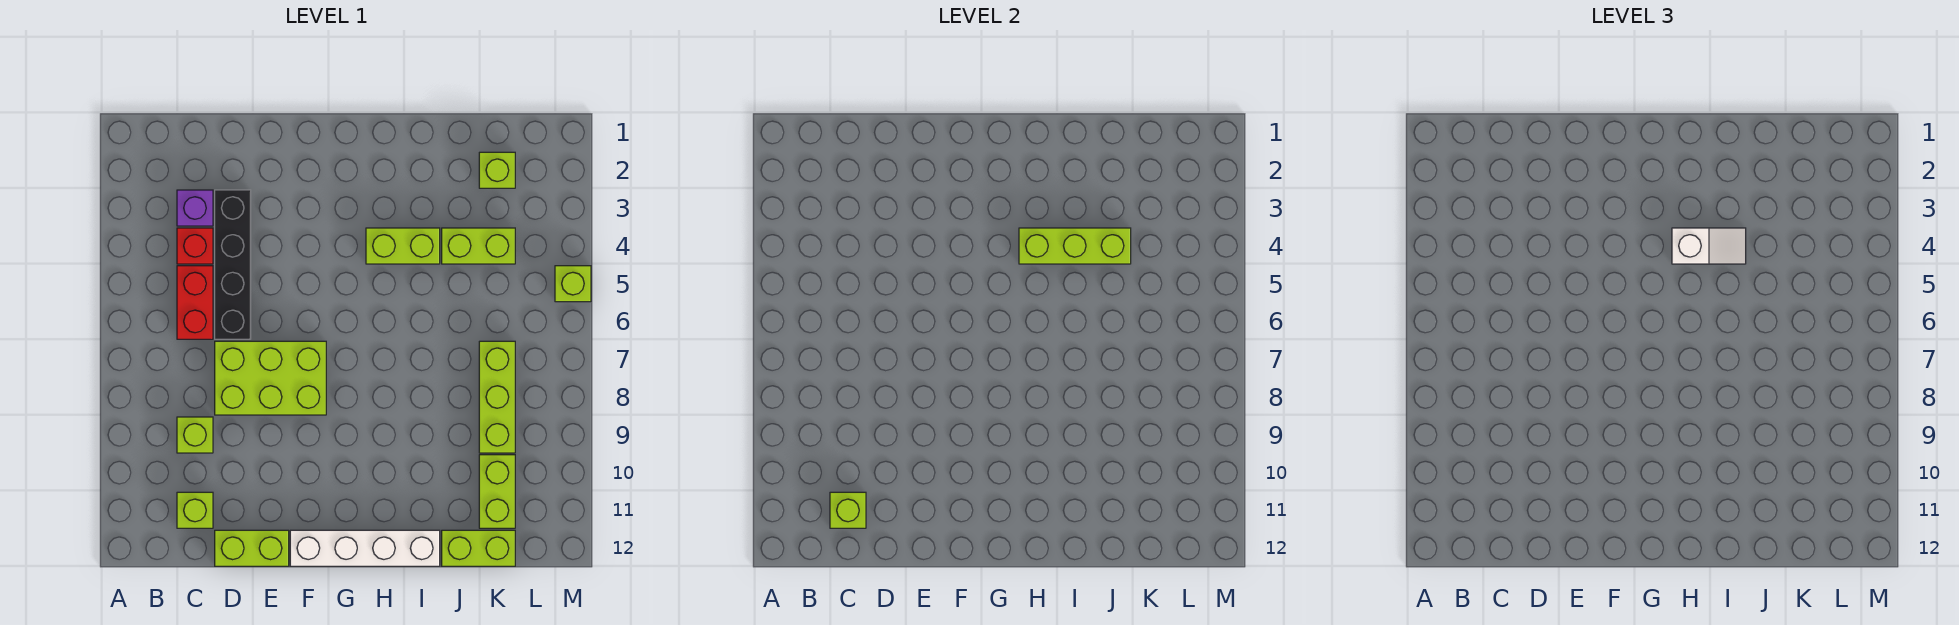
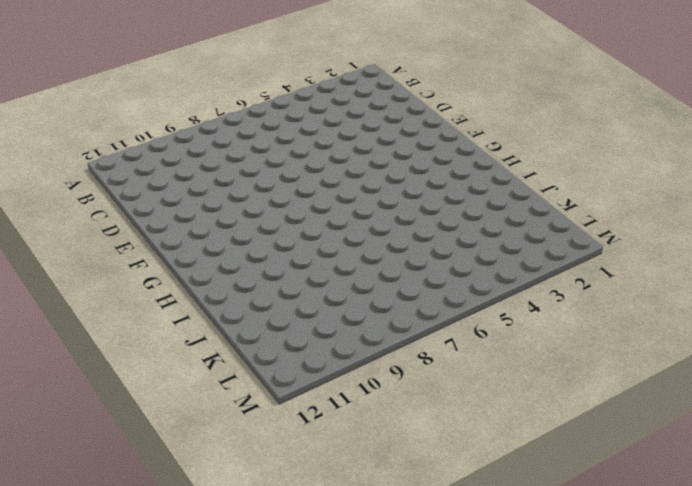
none -> purple brick C3 level 1
none -> red brick C4 level 1
none -> red brick C5:C6 level 1

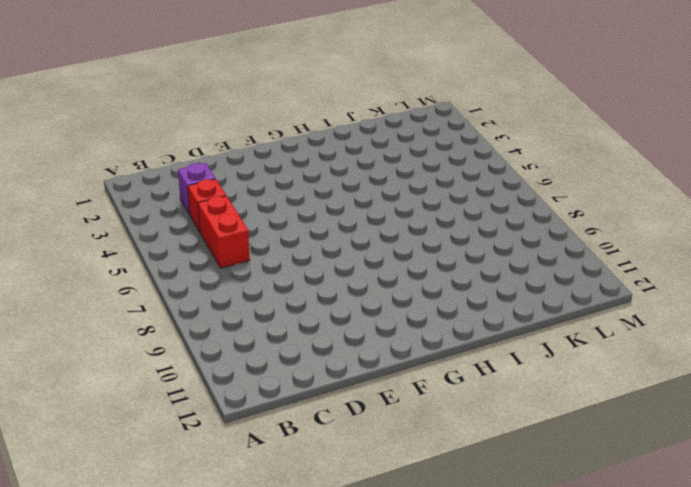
none -> lime brick C9 level 1
none -> lime brick C11 level 1
none -> black brick D3:D6 level 1

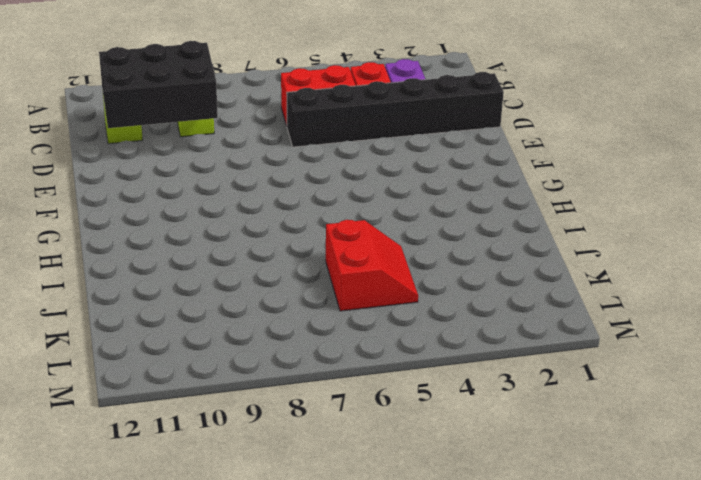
black brick C9:D11 level 2 -> lime brick C11 level 2
black brick D1:D6 level 1 -> black brick D3:D6 level 1
red slope J5:K6 level 1 top 6 -> none
none -> lime brick D7:F8 level 1
none -> lime brick D12:E12 level 1
none -> white brick F12:I12 level 1

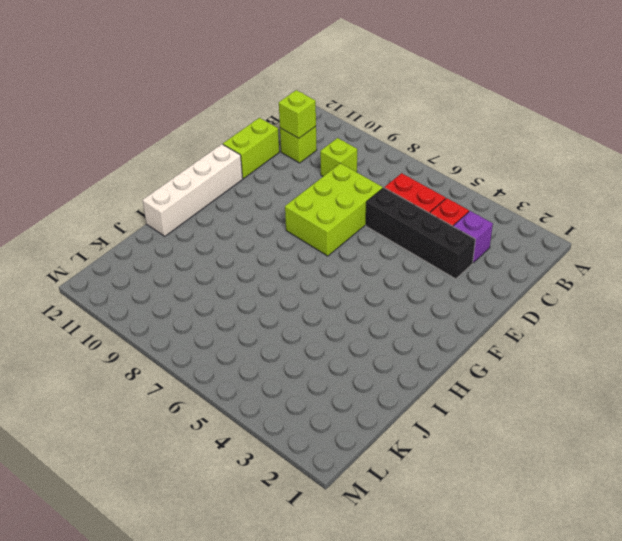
none -> lime brick H4:I4 level 1
none -> lime brick J4:K4 level 1
none -> lime brick J12:K12 level 1

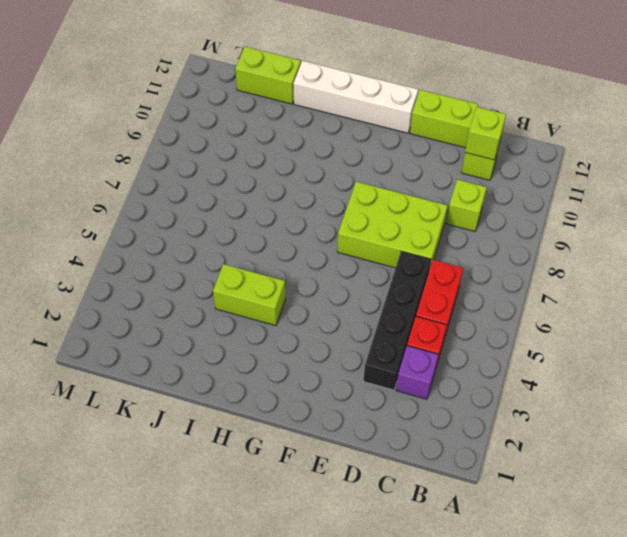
none -> lime brick J4:K4 level 1
none -> lime brick K2 level 1
none -> lime brick K7:K9 level 1

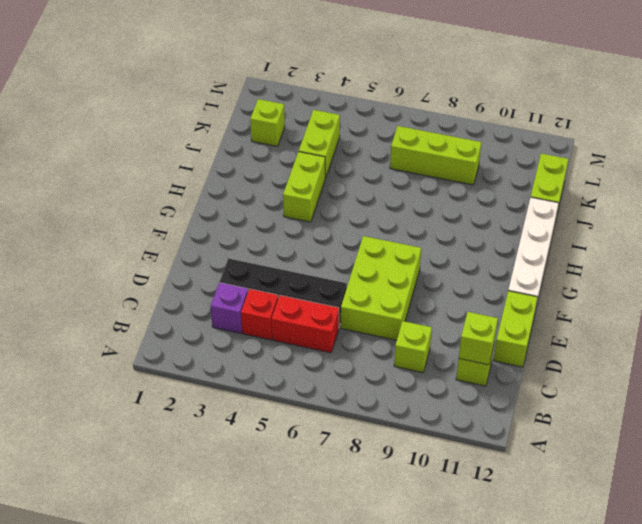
none -> lime brick K10:K11 level 1
none -> lime brick M5 level 1
none -> lime brick H4:J4 level 2

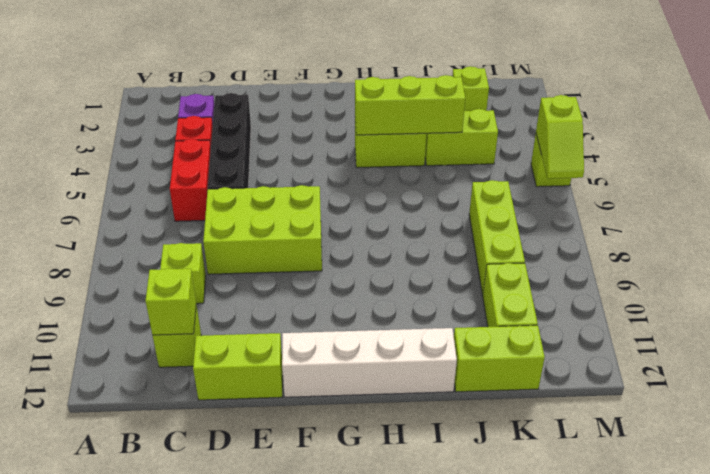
lime slope M5:M6 level 2 top 5 -> none
none -> white slope H4:I4 level 3 top H

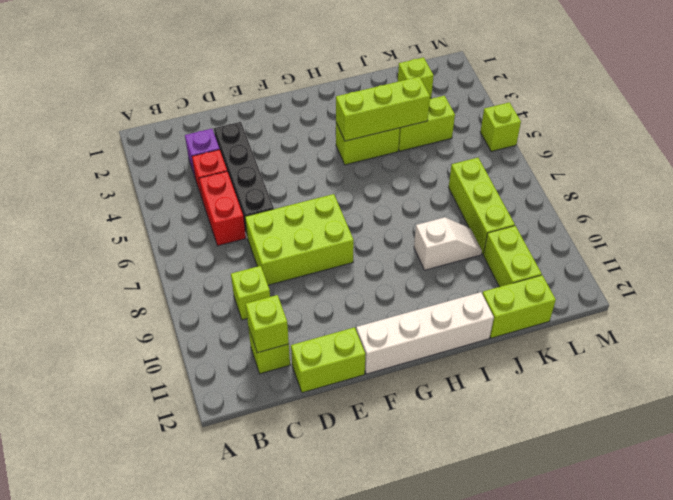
white slope I9:J9 level 1 top I -> white slope H4:I4 level 3 top H

